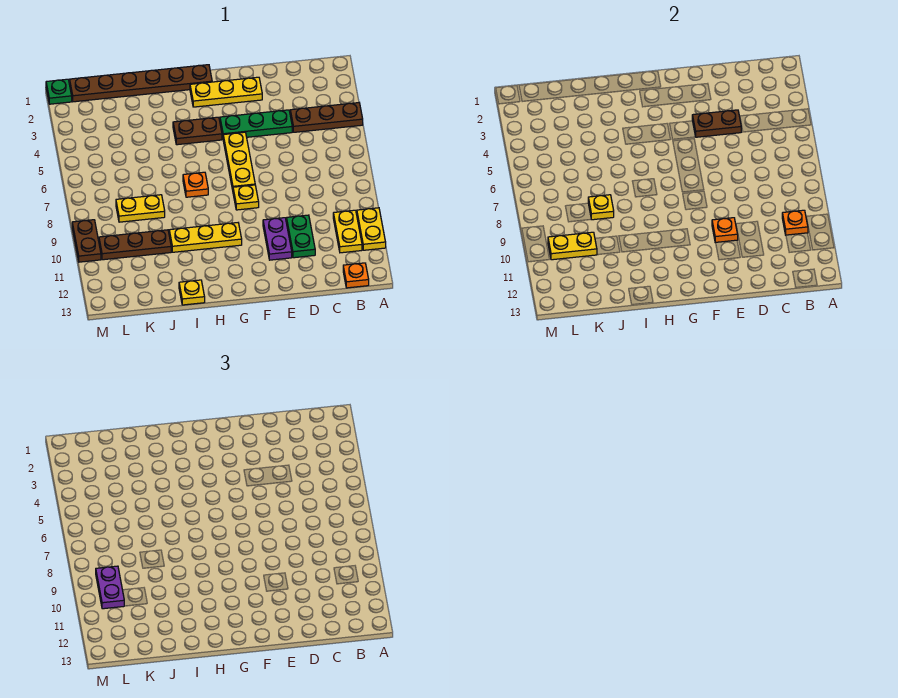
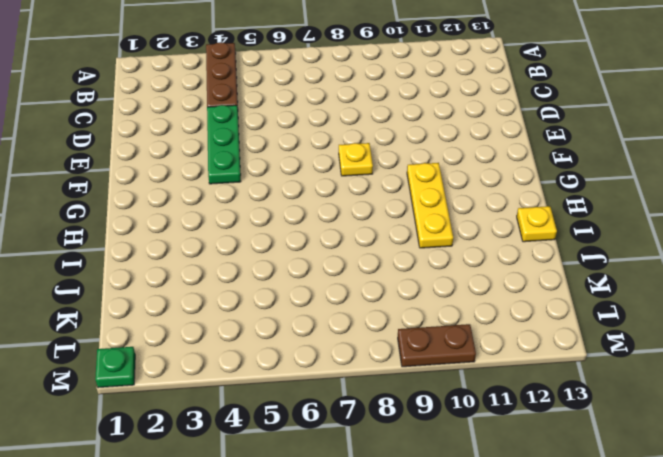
none -> yellow plate A10:A11 level 1
none -> yellow plate B10:B11 level 1
none -> orange plate B13 level 1

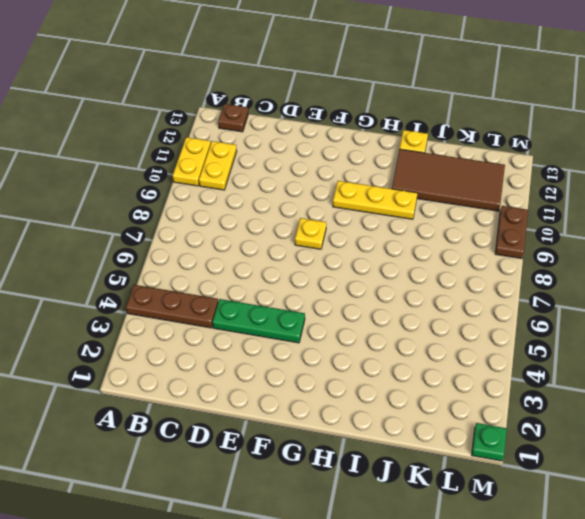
brown plate B13 level 1 -> orange plate B13 level 1
brown tile I11:L12 level 1 -> none
none -> green plate D10:D11 level 1
none -> yellow plate E2:G2 level 1
none -> purple plate E10:E11 level 1

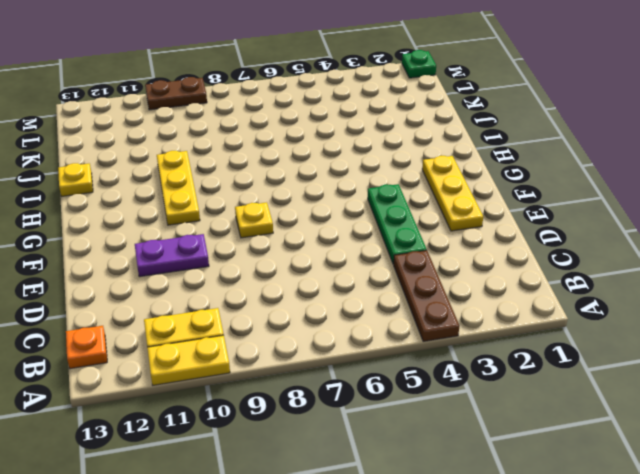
none -> green plate D10:D11 level 1
none -> yellow plate F5:F7 level 1
none -> brown plate G1:L1 level 1

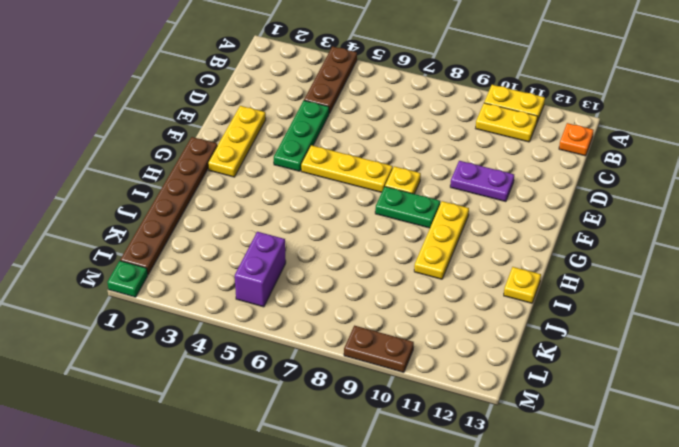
green plate G8:G9 level 1 -> green plate D10:D11 level 1
purple brick K5:L5 level 1 -> none
none -> brown plate G4:H4 level 1
none -> orange plate H7 level 1
none -> yellow plate J8:K8 level 1

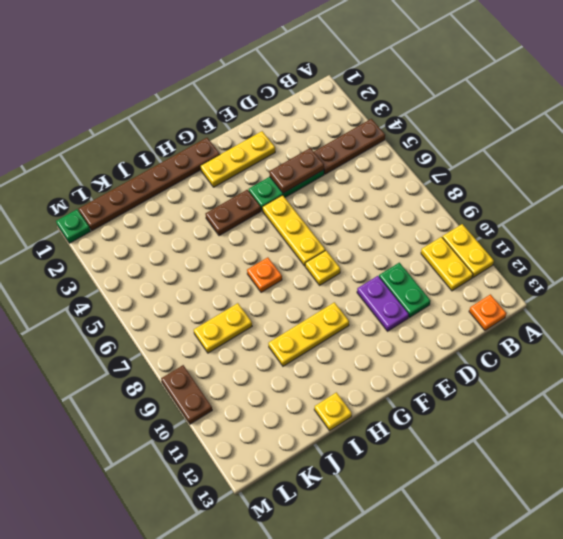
none -> brown plate J10:L10 level 1
none -> orange plate B10 level 2
none -> orange plate E10 level 2

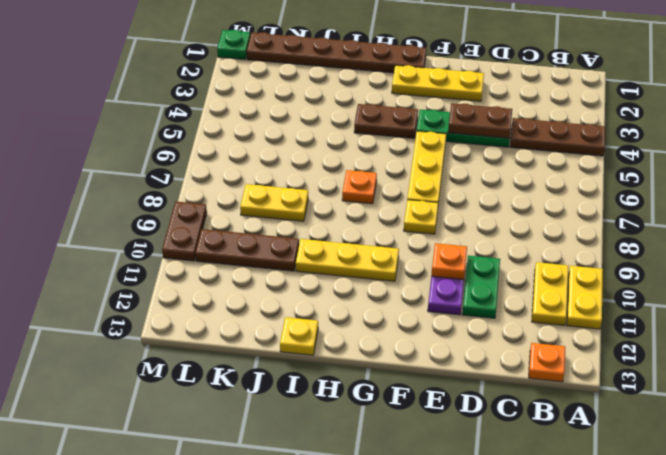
none -> orange plate B10 level 2
none -> yellow plate J8 level 2
none -> yellow plate K10:L10 level 2

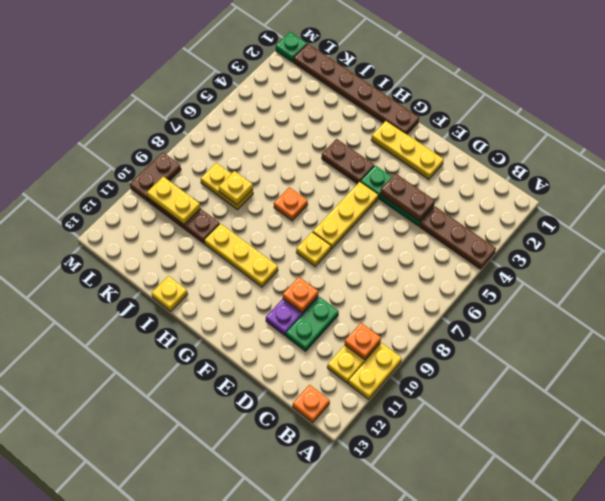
none -> purple plate L9:L10 level 3

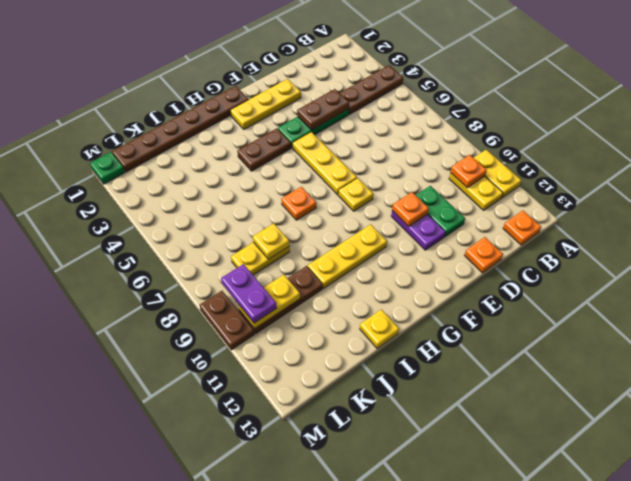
orange plate D13 level 1 -> none

